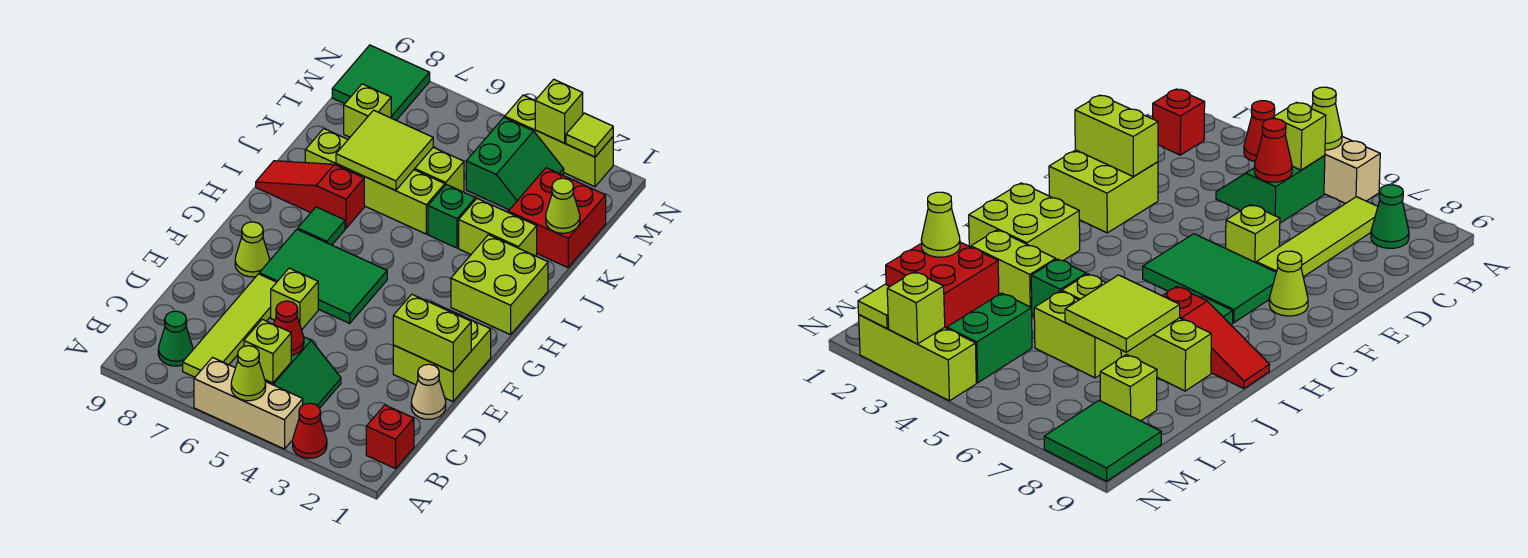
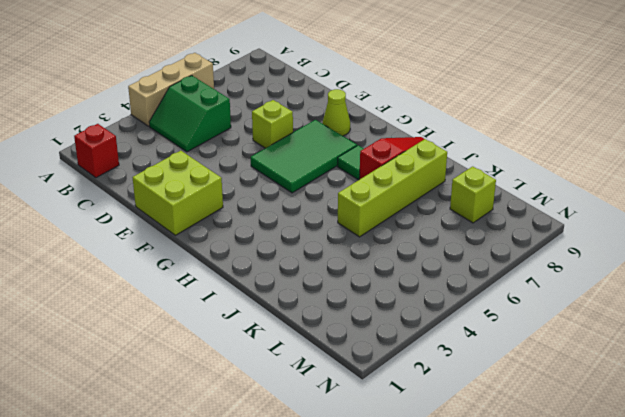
none -> red cone A3 level 1
none -> lime tile B7:E7 level 1
none -> green cone B8 level 1
none -> tan cone D1 level 1

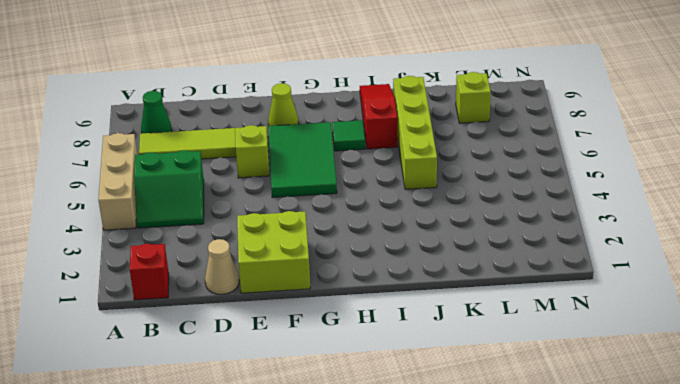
none -> red cone A3 level 1
none -> lime brick H1:I2 level 1
none -> lime brick J2:J3 level 1
none -> green brick J4 level 1

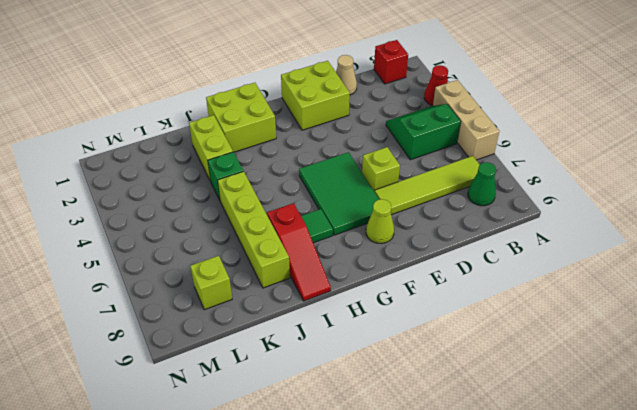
none -> red brick K1:L2 level 1
none -> lime brick K5:K6 level 1
none -> green slope L3:M4 level 1 top 4
none -> green tile M8:N9 level 1

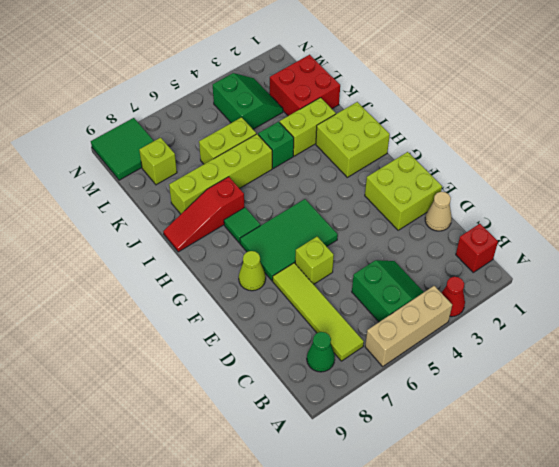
none -> lime brick N2:N4 level 1
none -> lime cone A5 level 2
none -> lime brick B5 level 2
none -> red cone C5 level 2

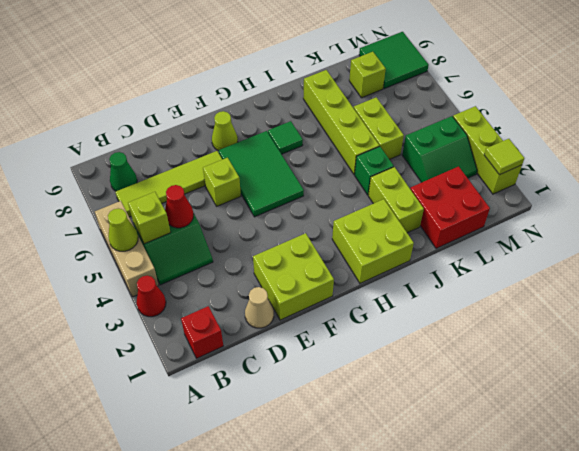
none -> red slope I7:I9 level 1 top 7
none -> lime brick E1:E2 level 2
none -> lime tile J6:K7 level 2
none -> lime cone K1 level 2

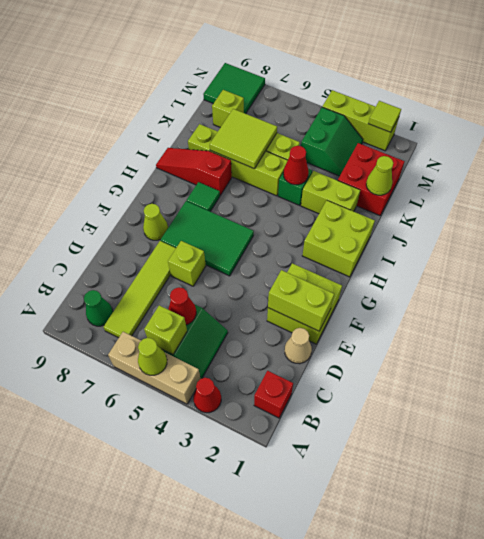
red cone J4 level 2 -> none
none -> lime brick N3 level 2

